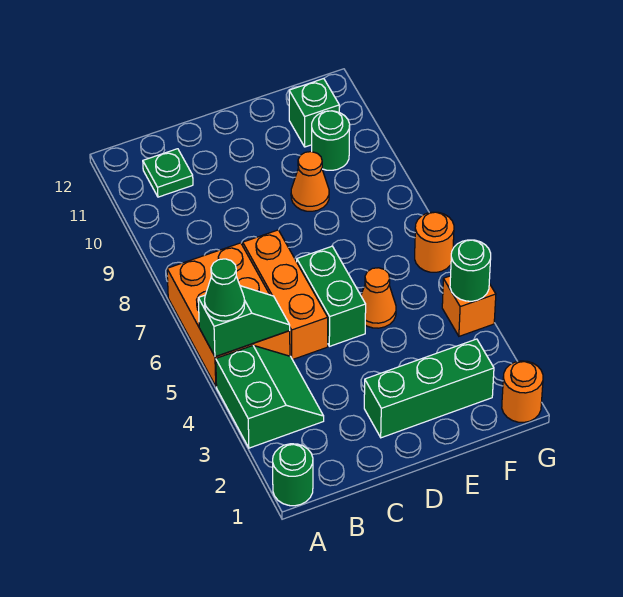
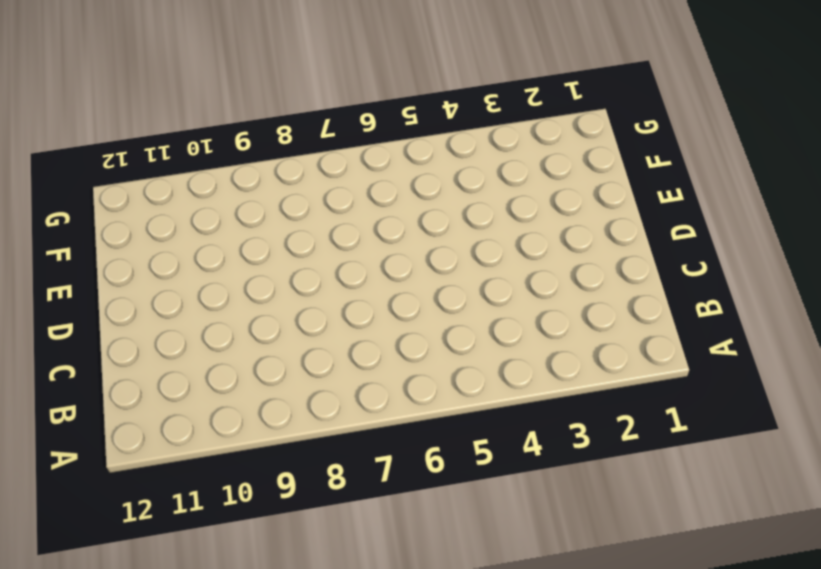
none -> green round brick A1 level 1
none -> green slope A3:B4 level 1 top A
none -> orange brick A5:B7 level 1

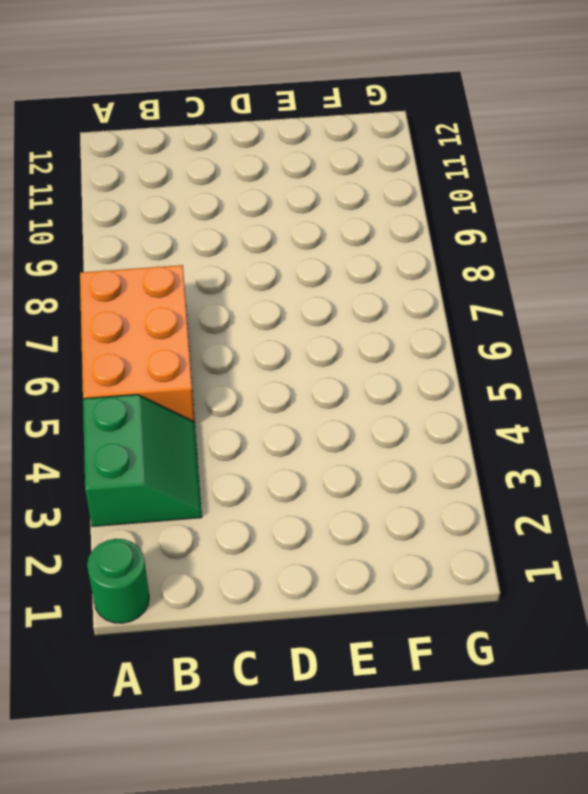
none -> green plate B11 level 1
none -> orange brick C5:C7 level 1
none -> green brick D2:F2 level 1

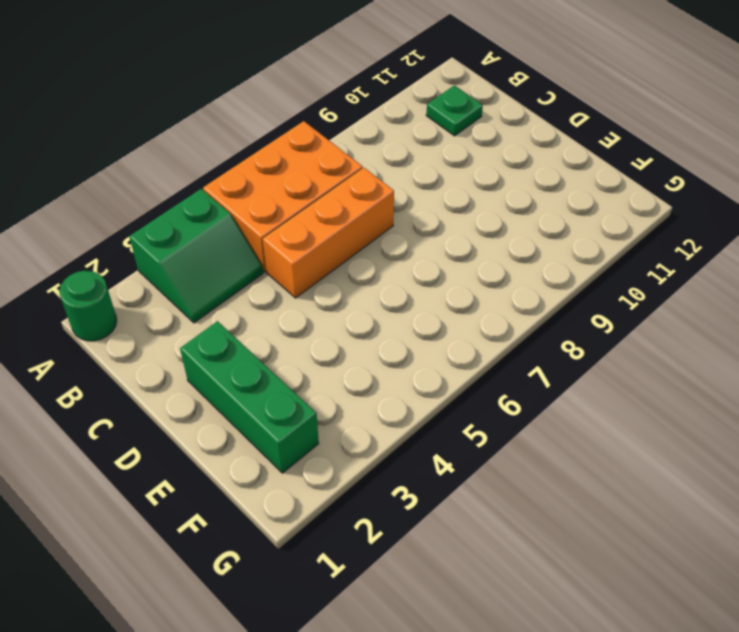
none -> green brick D5:D6 level 1
none -> orange cone E5 level 1
none -> orange cone E9 level 1

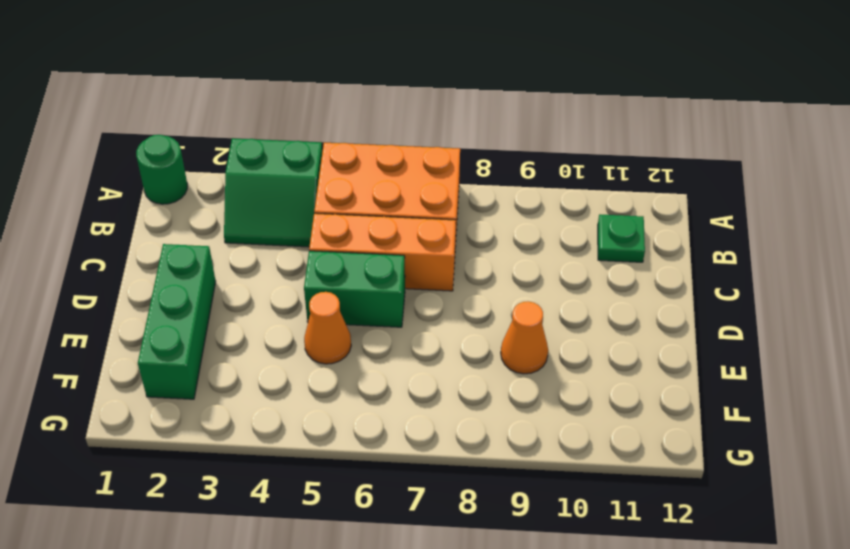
none -> green round brick F10 level 1
none -> green brick F11 level 1
none -> orange round brick G1 level 1

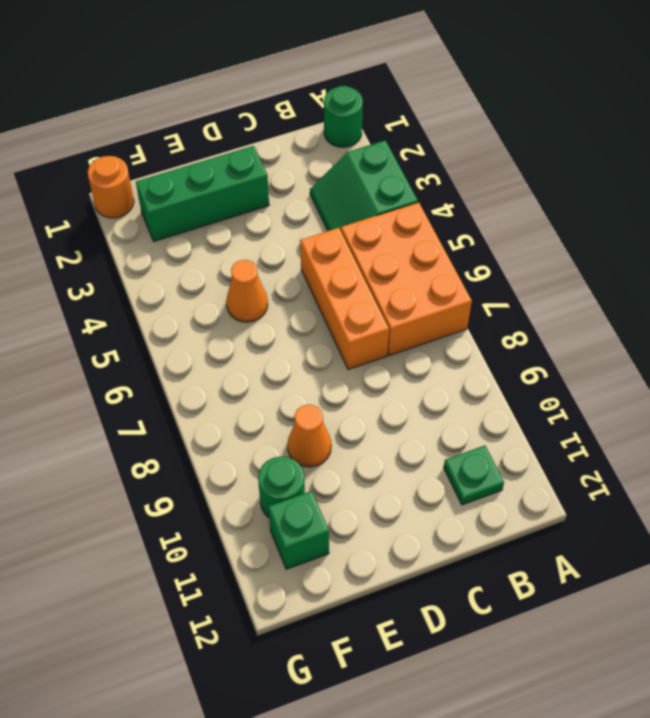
none -> green brick D5:D6 level 1
none -> orange brick G4 level 1
none -> orange round brick G6 level 1

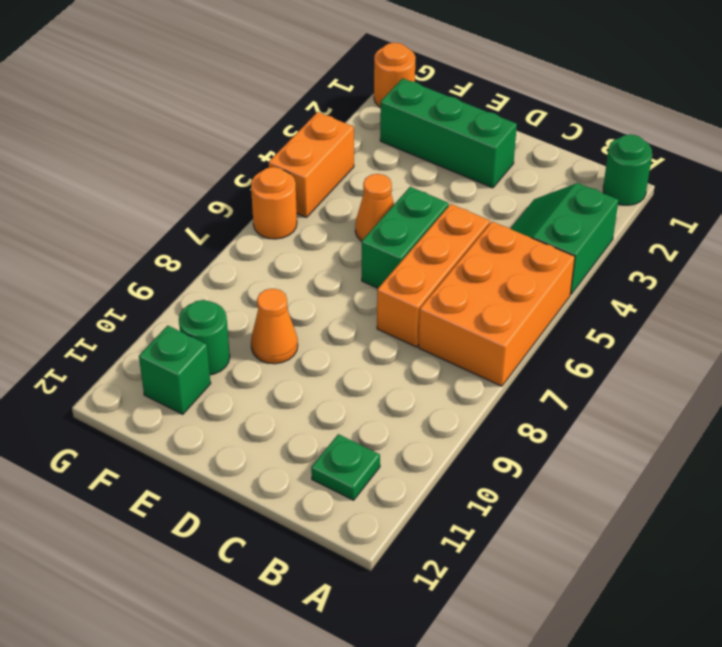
orange brick G4:G5 level 1 -> orange brick G4 level 1
none -> green slope A5:B5 level 2 top A
none -> green round brick G4 level 2
none -> green cone A5 level 3

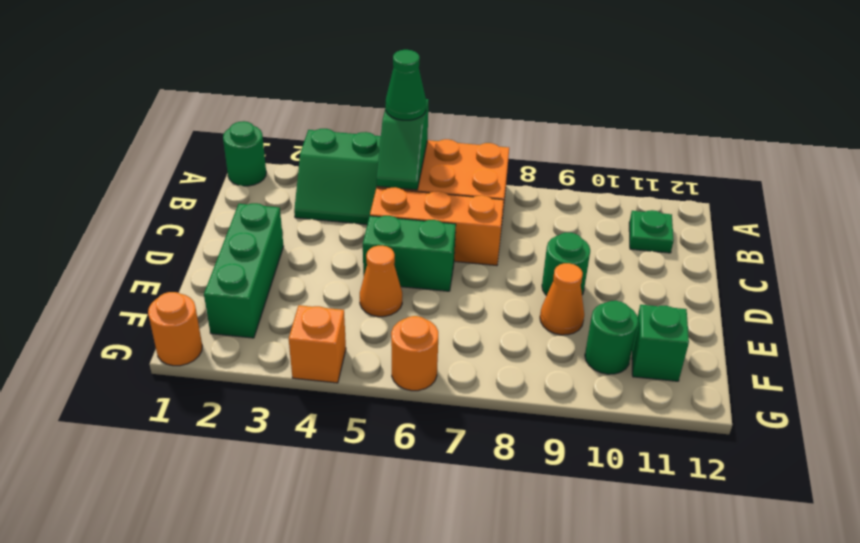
green round brick D9 level 1 -> green round brick G4 level 2

